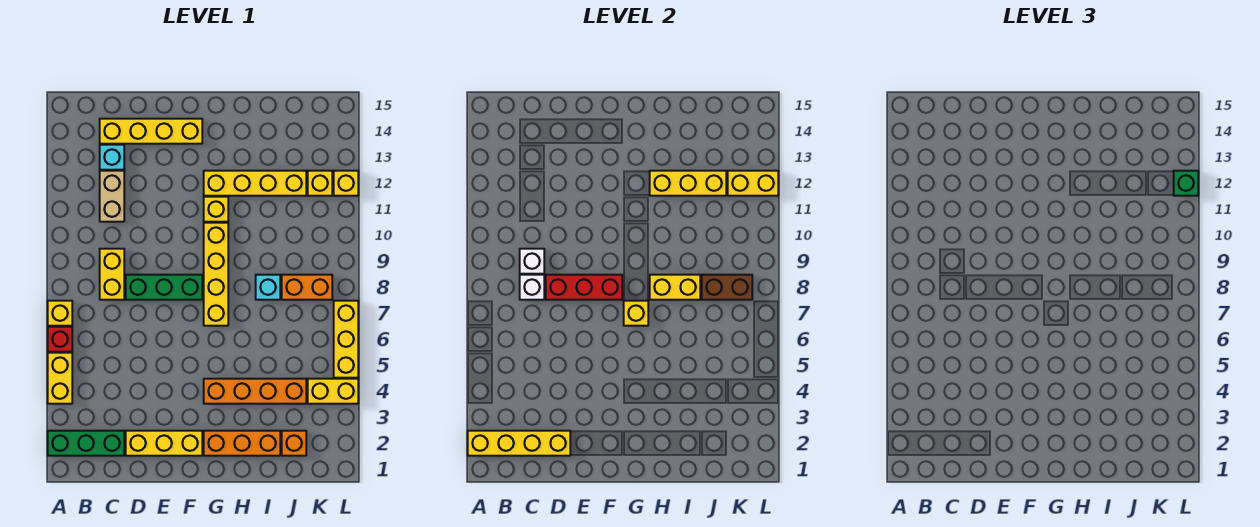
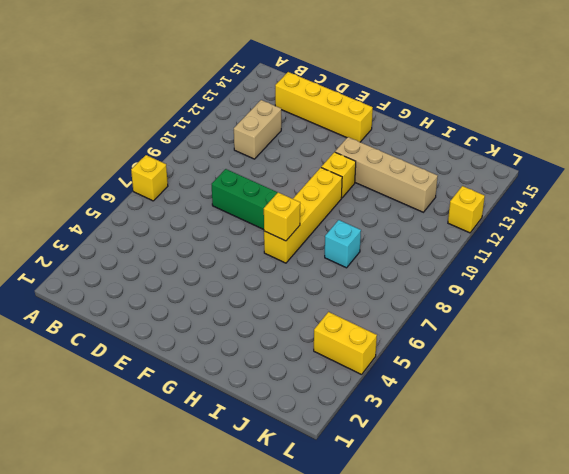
tan brick G12:J12 level 1 -> yellow brick G12:J12 level 1
none -> green brick A2:C2 level 1
none -> yellow brick A4:A5 level 1
none -> red brick A6 level 1
none -> yellow brick C8:C9 level 1

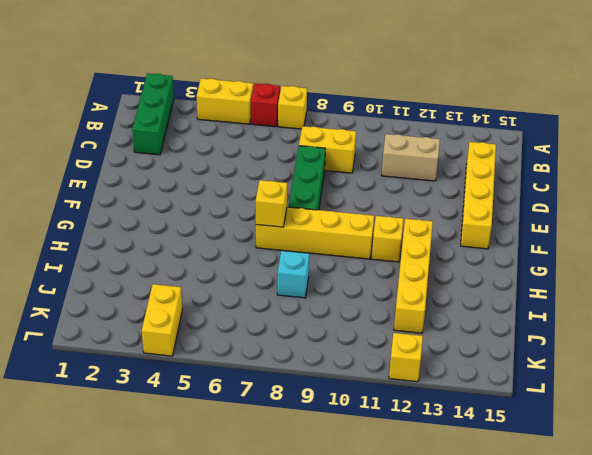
none -> cyan brick C13 level 1
none -> yellow brick D2:F2 level 1
none -> orange brick G2:I2 level 1
none -> orange brick G4:J4 level 1

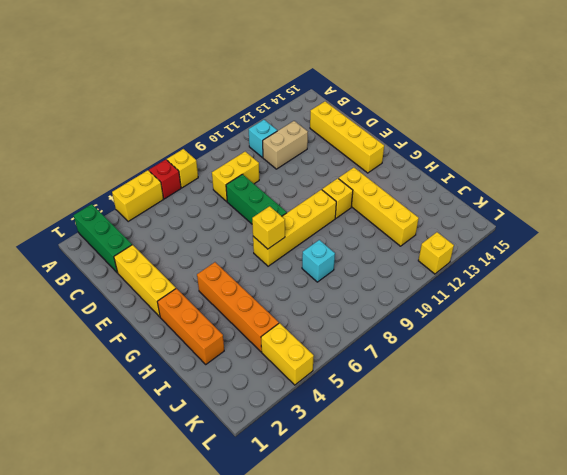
cyan brick B11 level 1 -> cyan brick C13 level 1
none -> orange brick J2 level 1
none -> orange brick J8:K8 level 1
none -> yellow brick K12 level 1
none -> yellow brick L5:L7 level 1

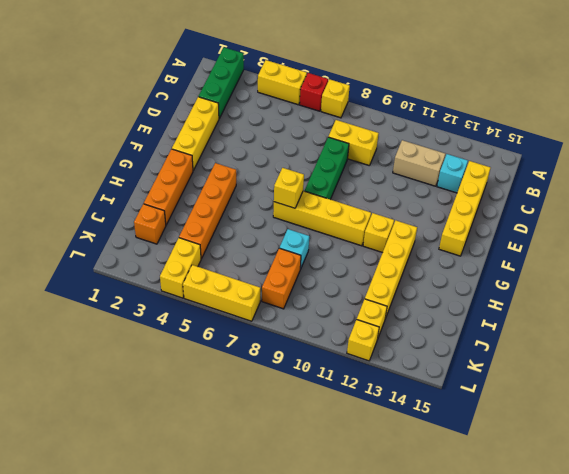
none -> yellow brick A2:D2 level 2
none -> white brick C8 level 2
none -> white brick C9 level 2
none -> red brick D8:F8 level 2

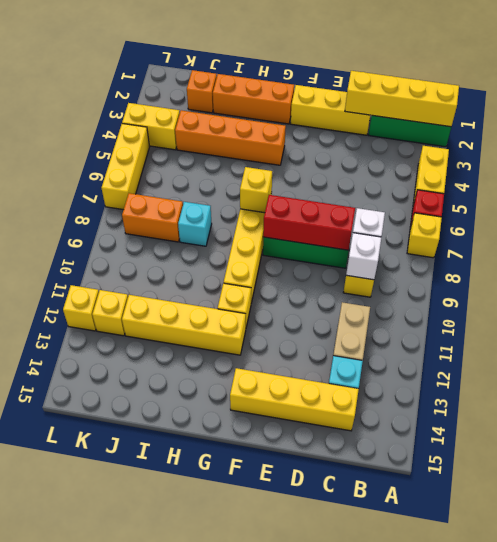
none -> yellow brick H8:I8 level 2
none -> yellow brick H12:J12 level 2
none -> brown brick J8:K8 level 2
none -> yellow brick K12:L12 level 2

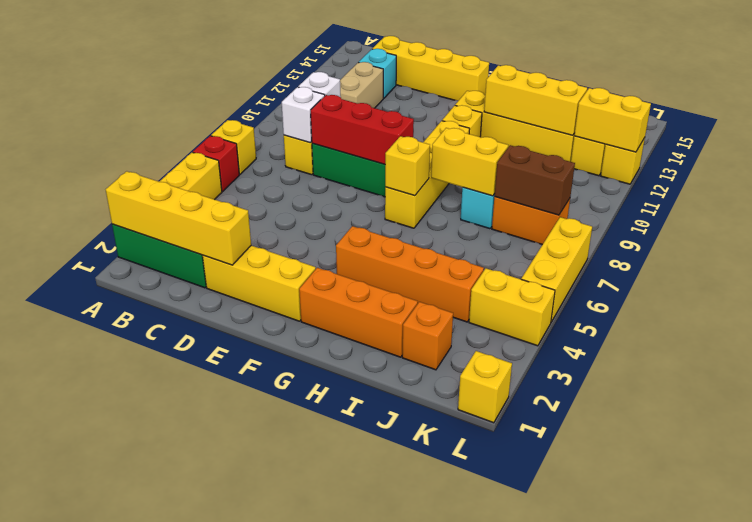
yellow brick L1 level 1 -> none
none -> green brick L12 level 3

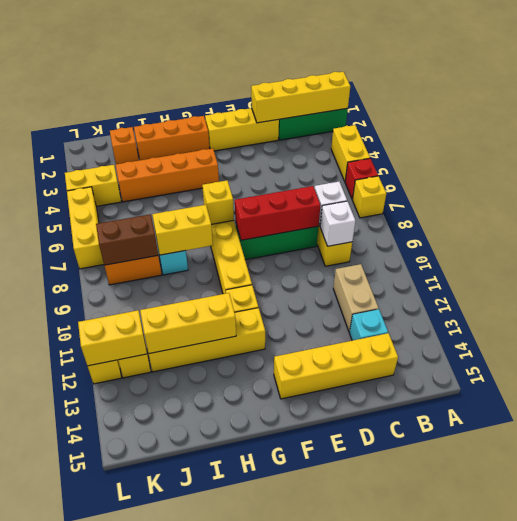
none -> green brick L12 level 3

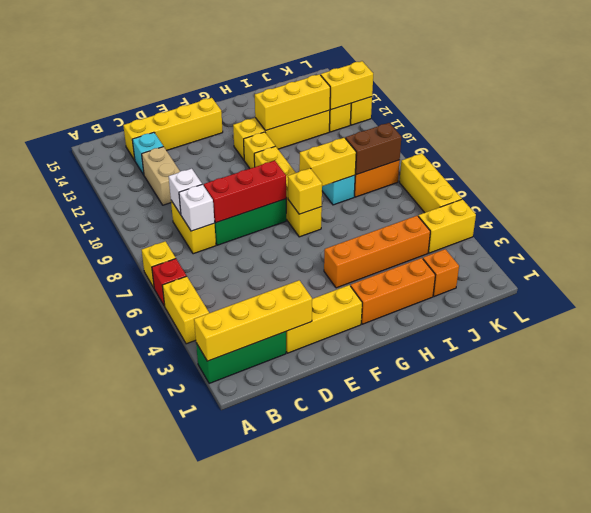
none -> green brick L12 level 3

